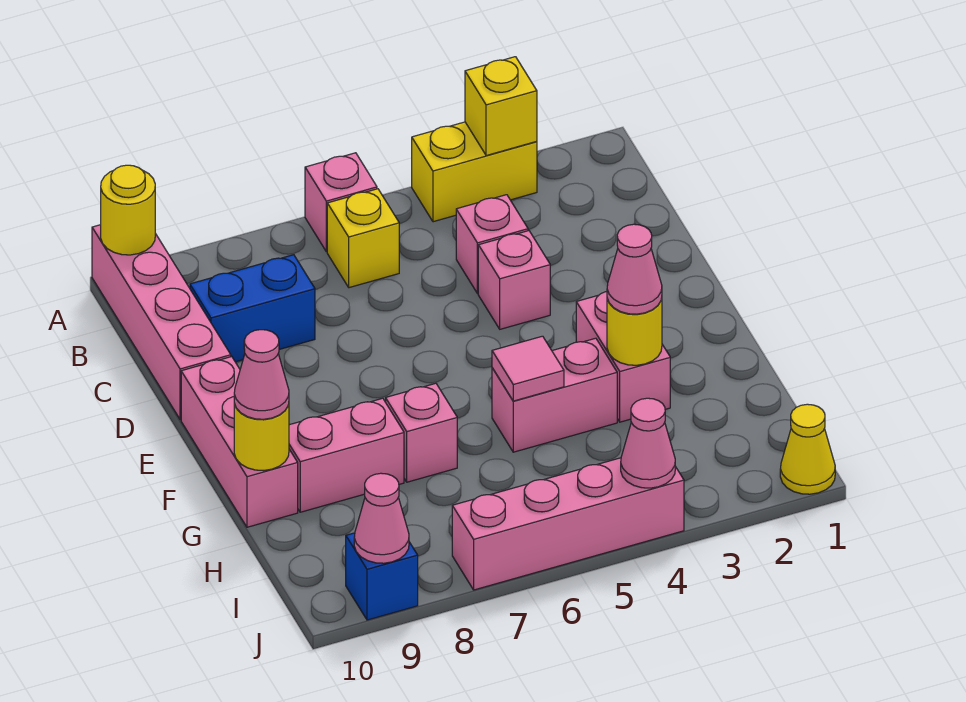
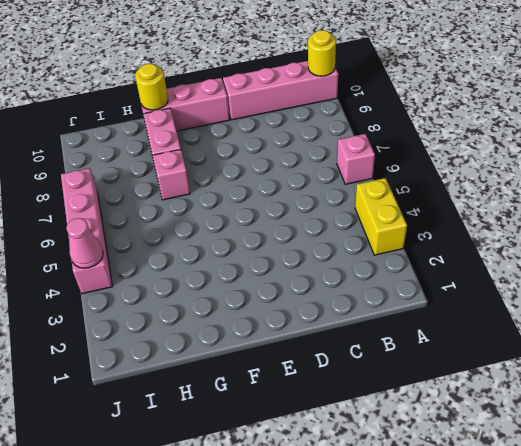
none -> yellow brick B6 level 1
none -> pink brick C4 level 1
none -> blue brick C8:C9 level 1

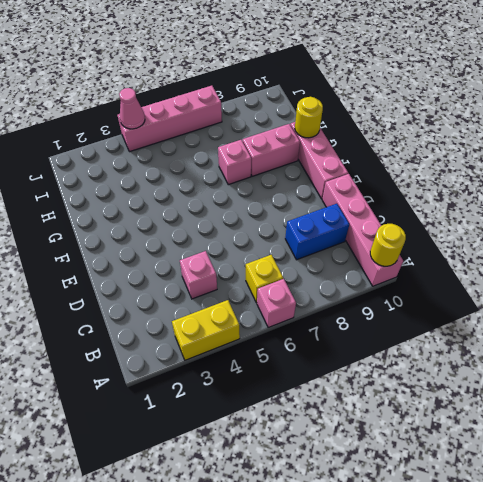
none -> pink brick D4 level 1
none -> pink brick F3:G3 level 1
none -> pink brick G4:G5 level 1

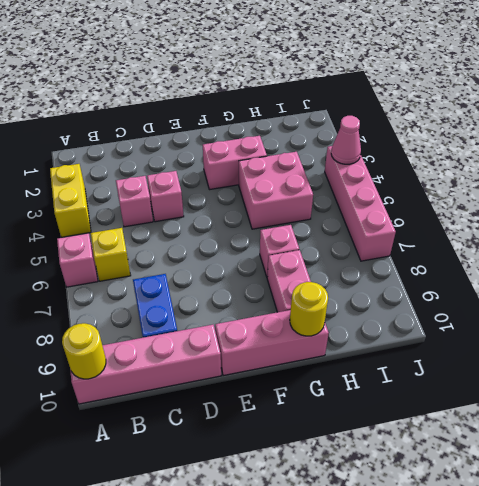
pink brick G4:H5 level 1 -> pink brick G4:G5 level 1
none -> yellow cone J1 level 1
none -> blue brick J9 level 1
none -> yellow brick A3 level 2

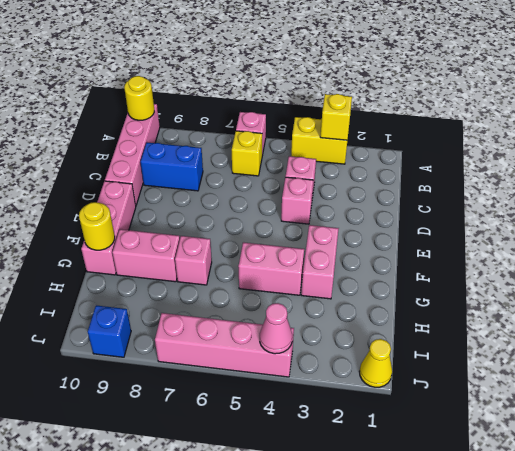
none -> yellow round brick G3 level 2
none -> pink tile G5 level 2
none -> pink cone J9 level 2

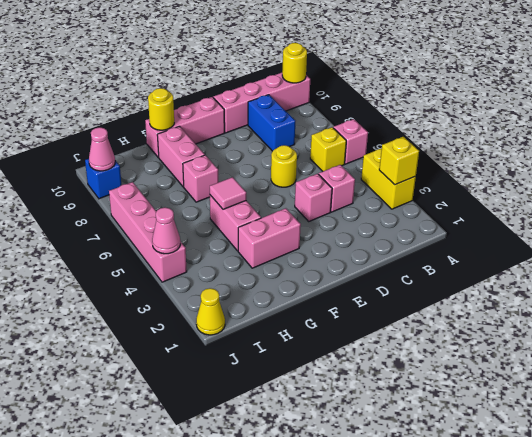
yellow round brick D6 level 1 -> yellow round brick G3 level 2
none -> pink cone G3 level 3
none -> pink cone G10 level 3

